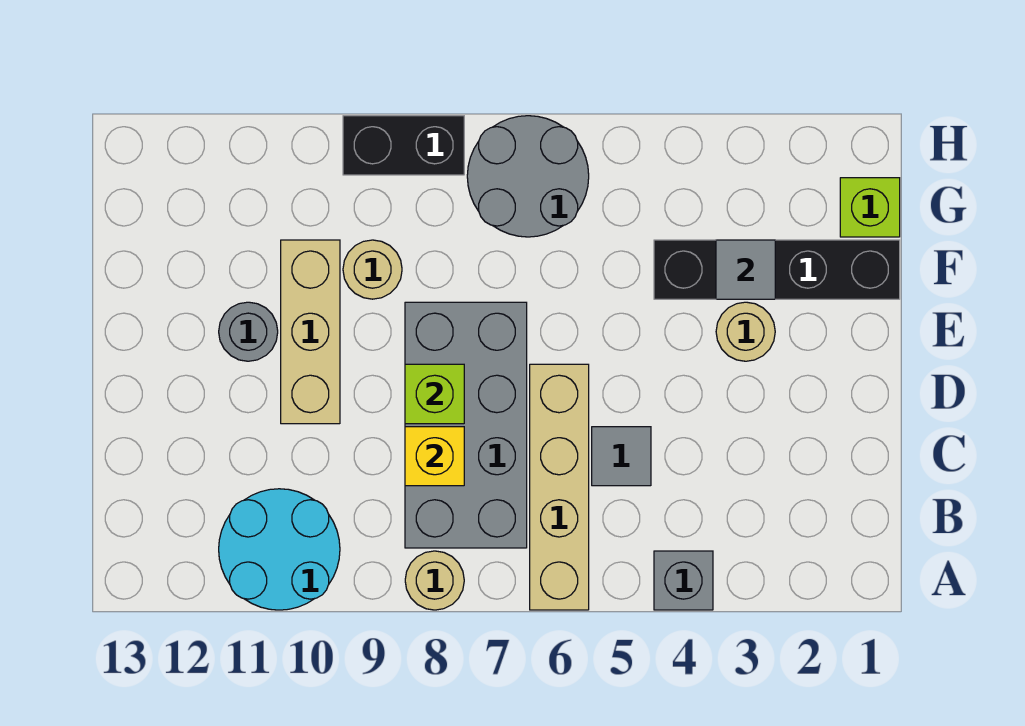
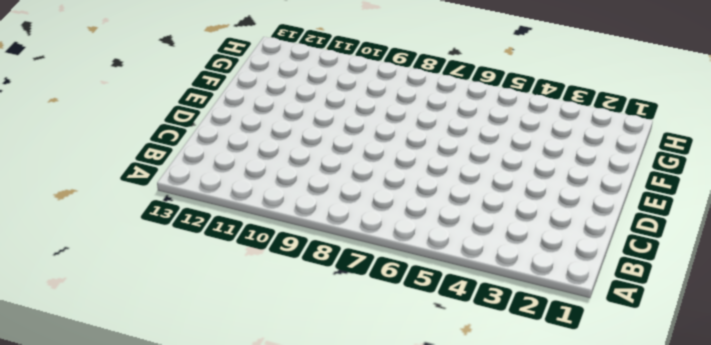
none -> grey brick A4 level 1
none -> tan brick A6:D6 level 1
none -> tan round brick A8 level 1

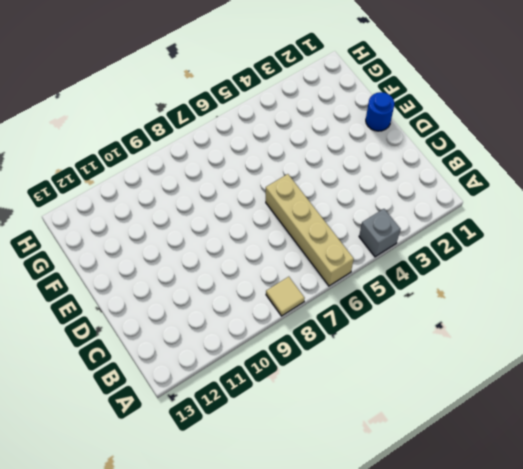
tan tile A8 level 1 -> tan round brick A8 level 1
blue round brick E1 level 1 -> none
none -> cyan round brick A10:B11 level 1
none -> grey brick B7:E8 level 1
none -> grey tile C5 level 1

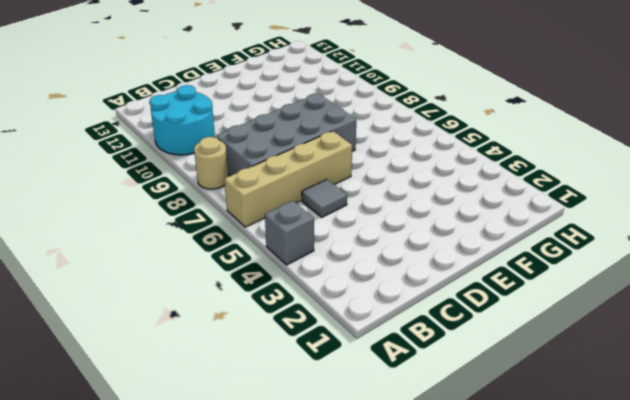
none -> tan brick D10:F10 level 1
none -> tan round brick E3 level 1
none -> grey round brick E11 level 1

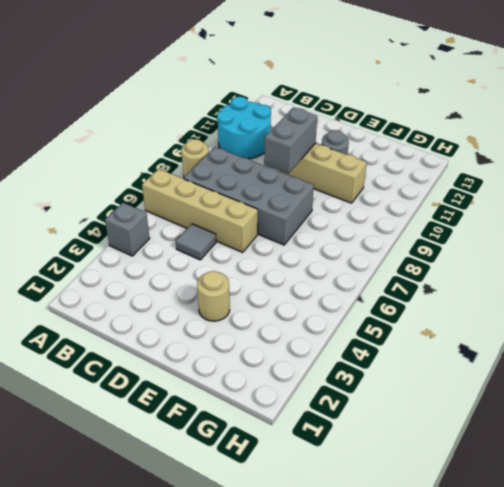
grey brick D9:D10 level 2 -> none
none -> black brick F1:F4 level 1
none -> tan round brick F9 level 1
none -> lime brick G1 level 1

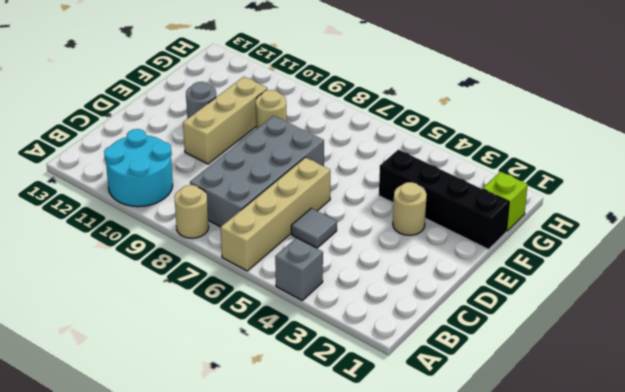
none -> grey round brick G6:H7 level 1
none -> black brick H8:H9 level 1
none -> yellow brick C8 level 2

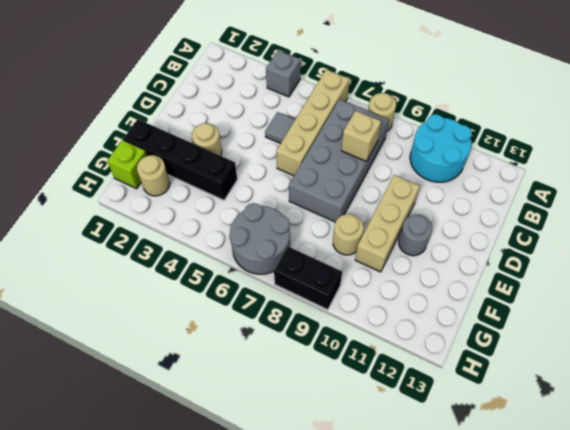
tan brick C8 level 2 -> yellow brick C8 level 2
tan round brick G2 level 1 -> none
none -> lime brick D8 level 2
none -> grey tile F3 level 2

